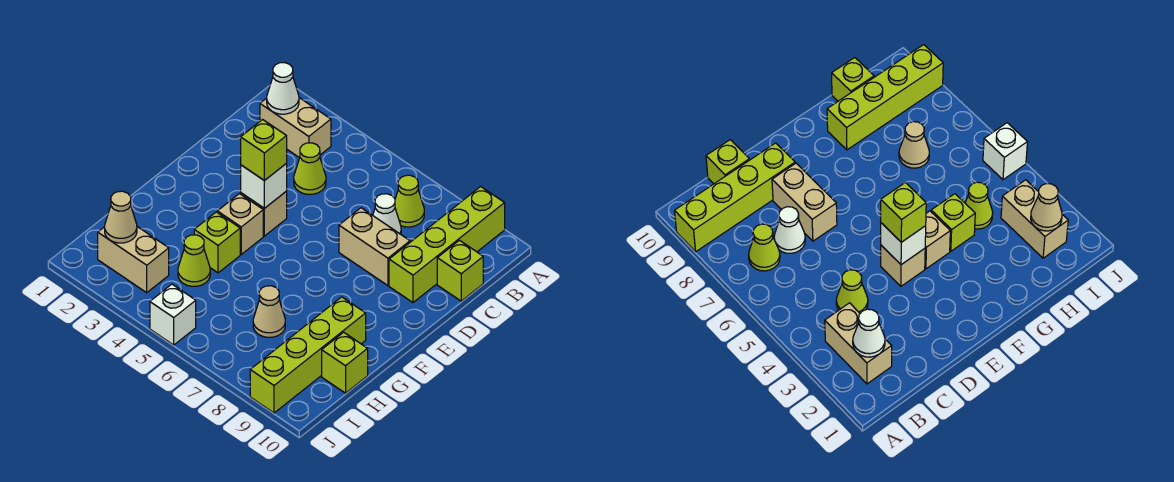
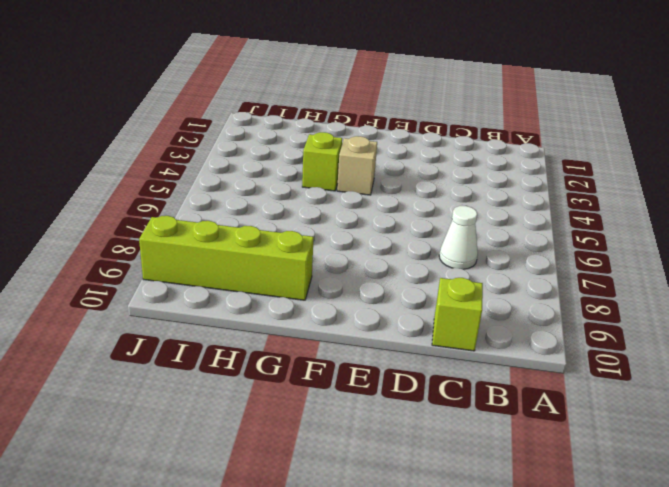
none -> lime brick A9:D9 level 1
none -> tan brick B2:B3 level 1
none -> lime cone B7 level 1

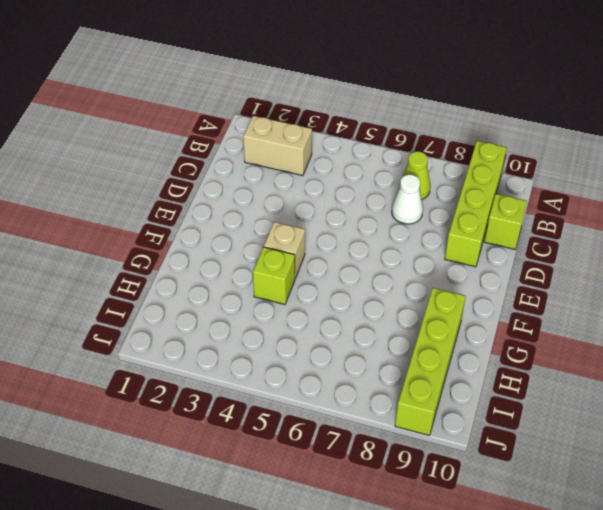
none -> lime cone C4 level 1
none -> tan brick D7:D8 level 1
none -> tan brick E4 level 1

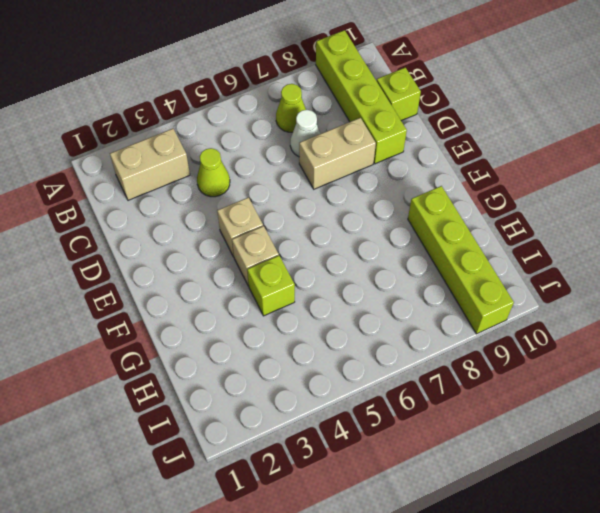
none -> lime cone H4 level 1
none -> tan cone H7 level 1
none -> lime brick H10 level 1

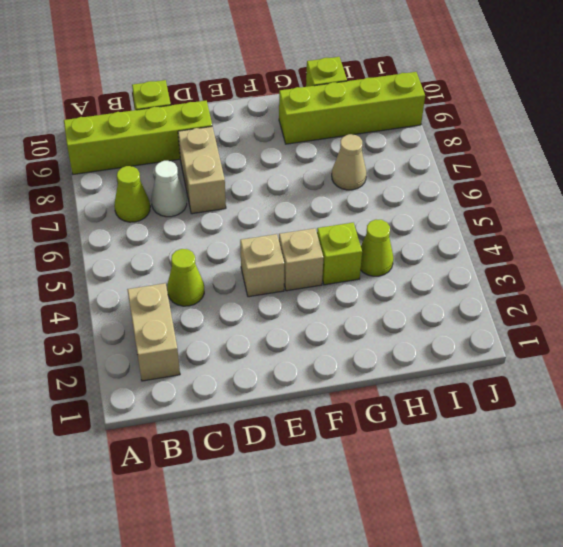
none -> tan brick I2:I3 level 1
none -> white brick J5 level 1
none -> white cone B2 level 2

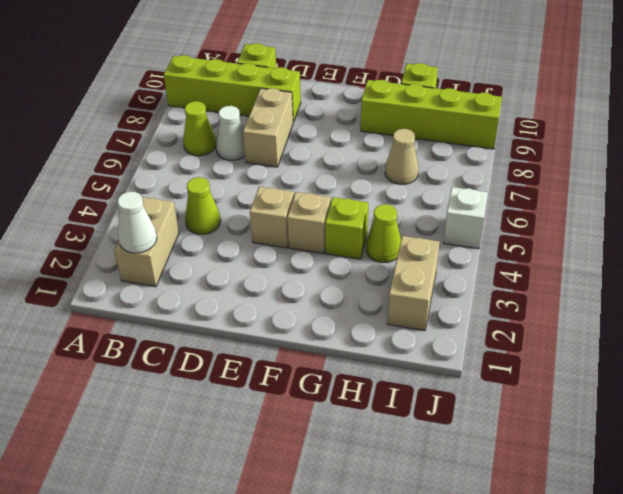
none -> white brick E4 level 2
none -> tan cone I2 level 2
none -> lime brick E4 level 3

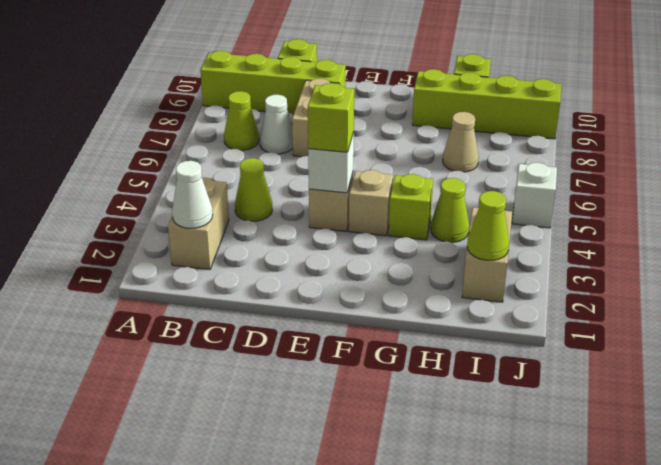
lime cone I2 level 2 -> tan cone I2 level 2

